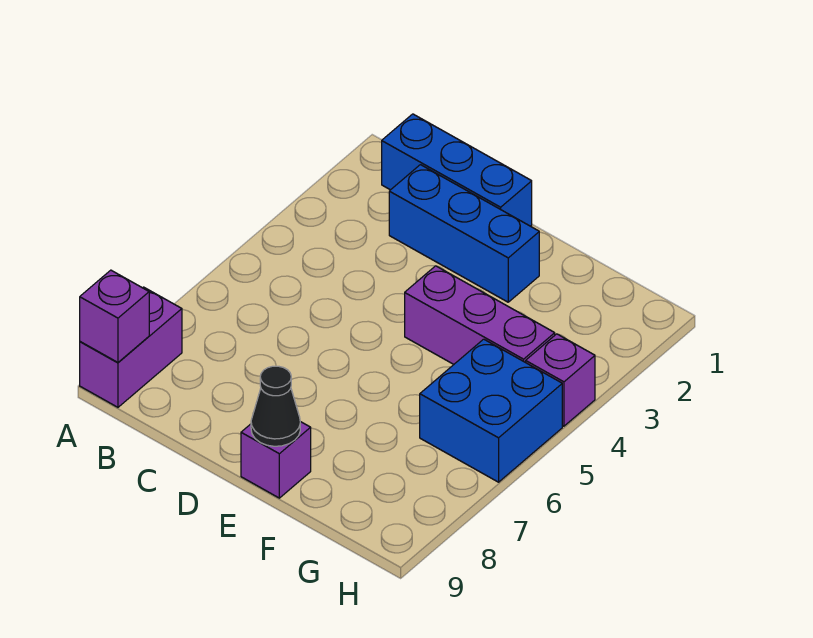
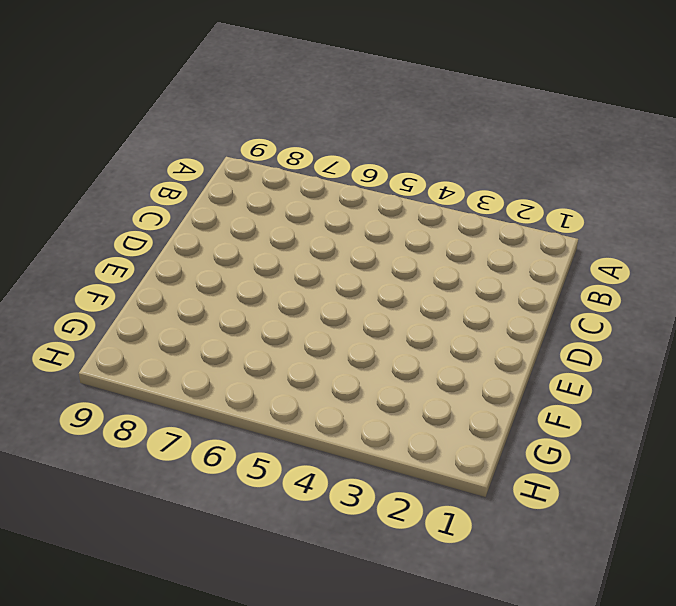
none -> purple brick A8:A9 level 1
none -> blue brick B1:D1 level 1

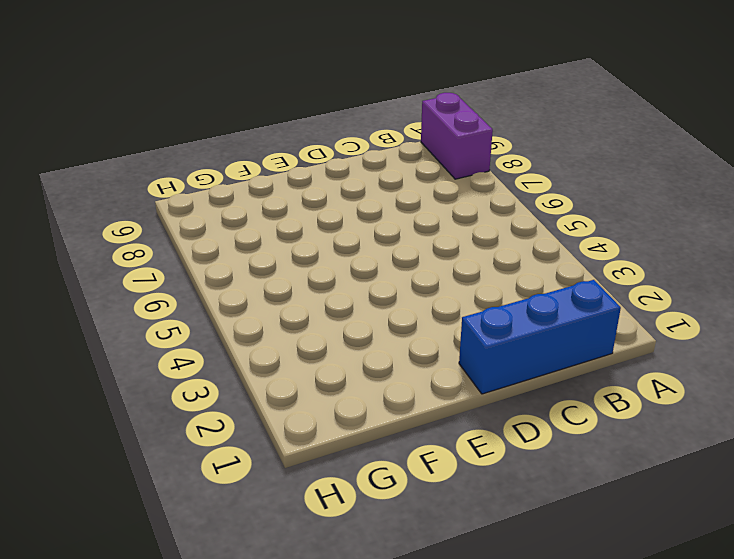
none -> blue brick C2:E2 level 1
none -> purple brick E4:G4 level 1

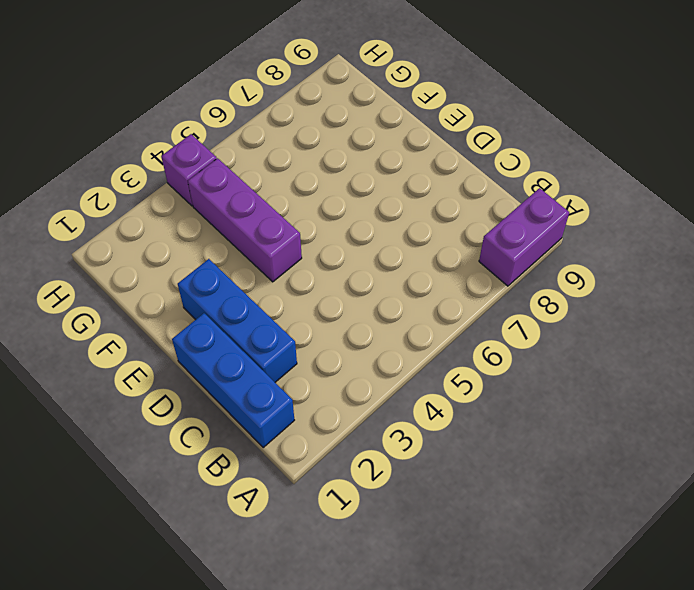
none -> purple brick E9 level 1
none -> blue brick G5:H6 level 1

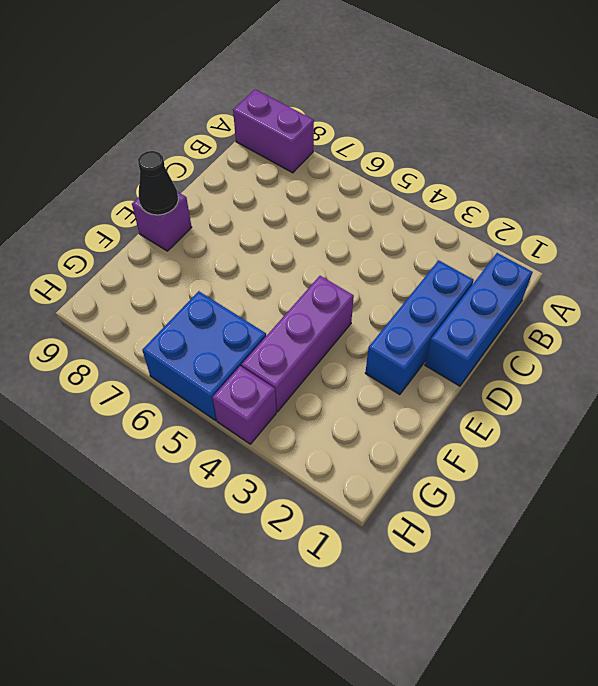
none -> purple brick A9 level 2

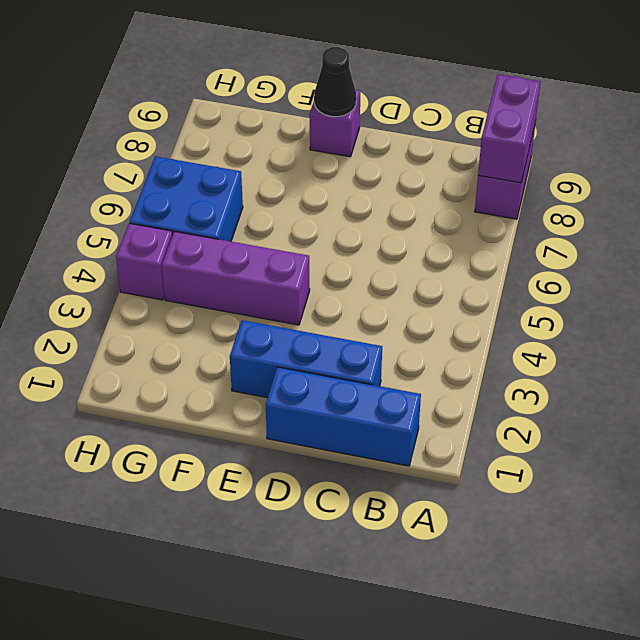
purple brick A8:A9 level 2 -> purple brick A9 level 2

